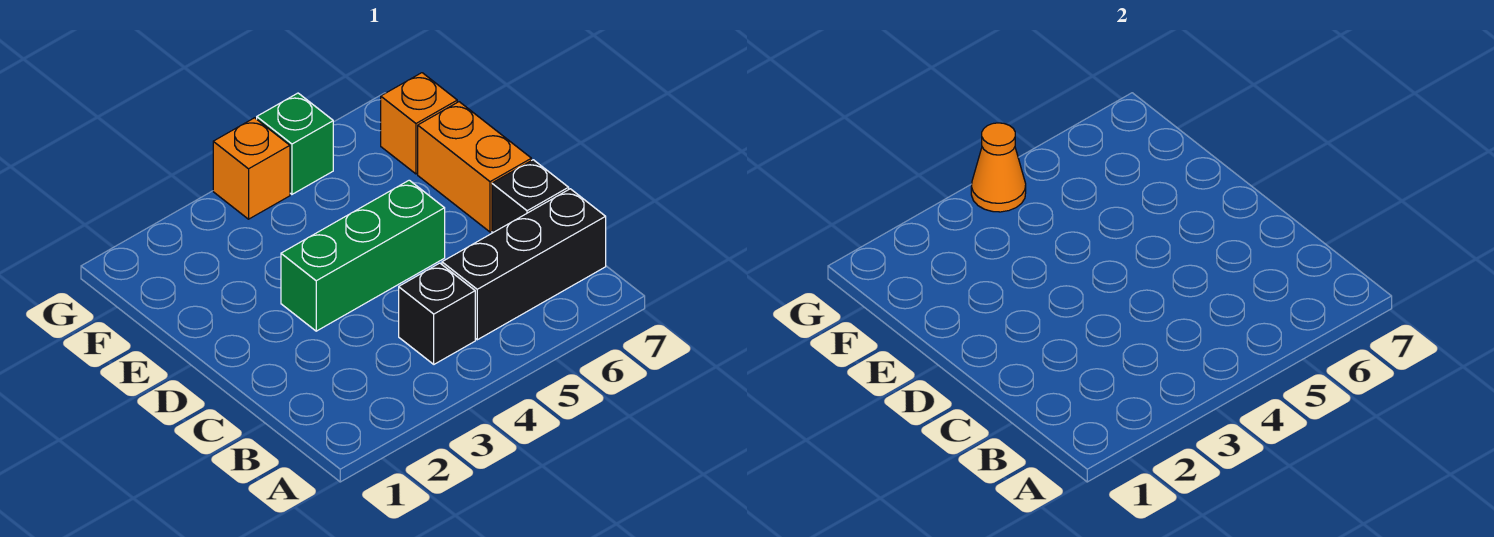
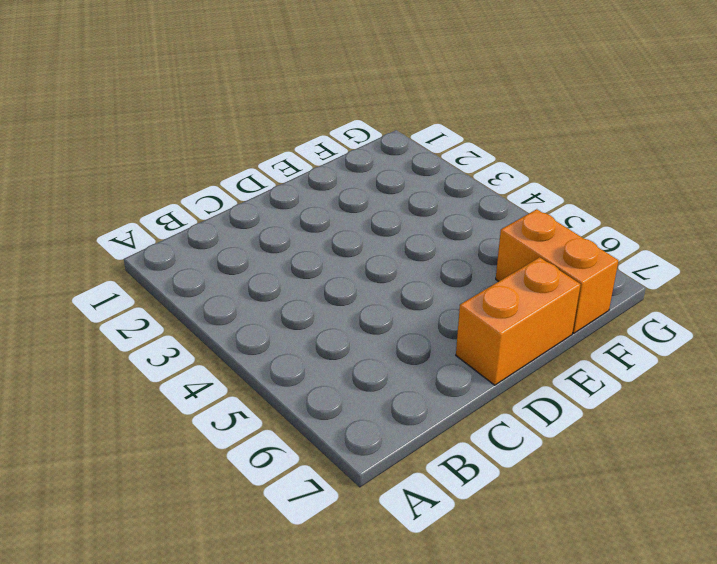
orange brick F6:F7 level 1 -> orange brick F7 level 1
none -> black brick B4 level 1
none -> black brick B5:B7 level 1

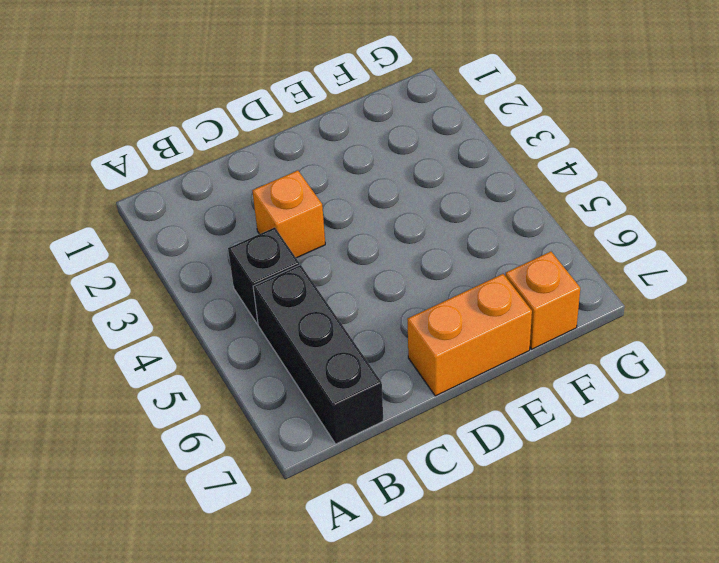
orange brick C3 level 1 -> orange brick G4 level 1
none -> black brick C7 level 1
none -> green brick D3:D5 level 1

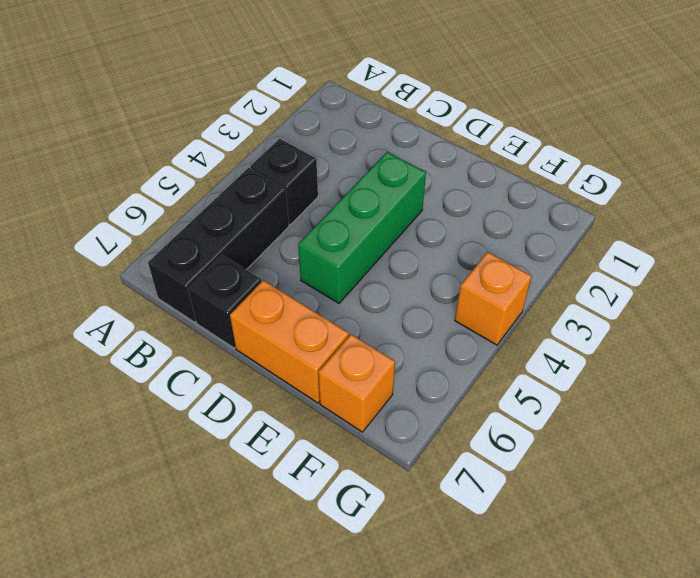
none -> green brick G5 level 1
none -> orange cone G4 level 2

